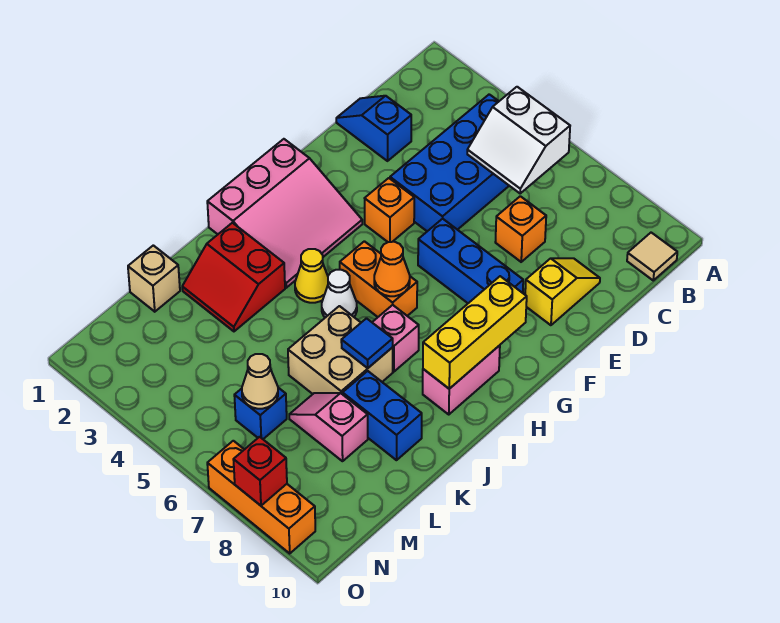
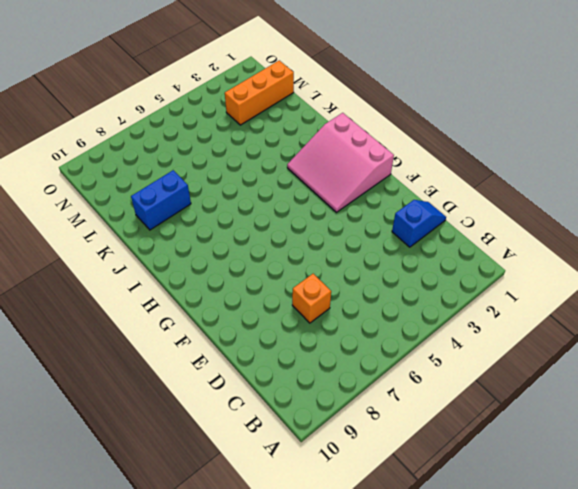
orange brick M1:M3 level 1 -> orange brick O7:O9 level 1
none -> blue brick B4:E5 level 1
none -> tan tile B10 level 1
none -> yellow slope D9:E9 level 1 top E

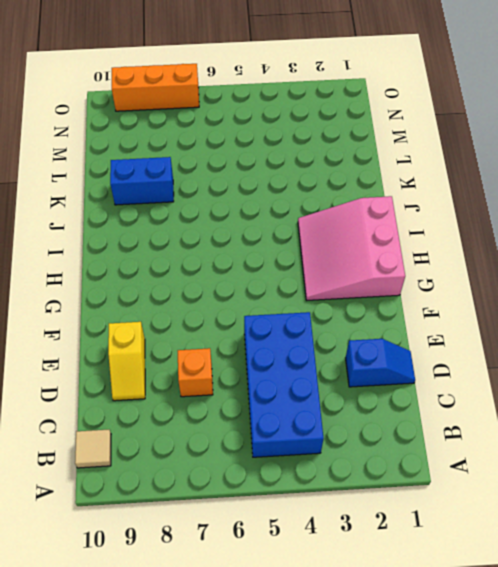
none -> orange brick F4 level 1
none -> blue brick F6:F8 level 1
none -> orange brick H5:H6 level 1

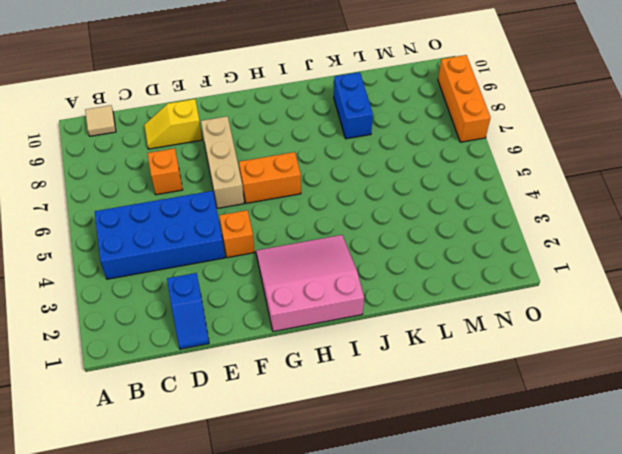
tan brick F6:F8 level 1 -> blue brick F6:F8 level 1
orange brick G6:H6 level 1 -> orange brick H5:H6 level 1
none -> pink brick H9:I9 level 1
none -> yellow cone I4 level 1
none -> white cone I5 level 1

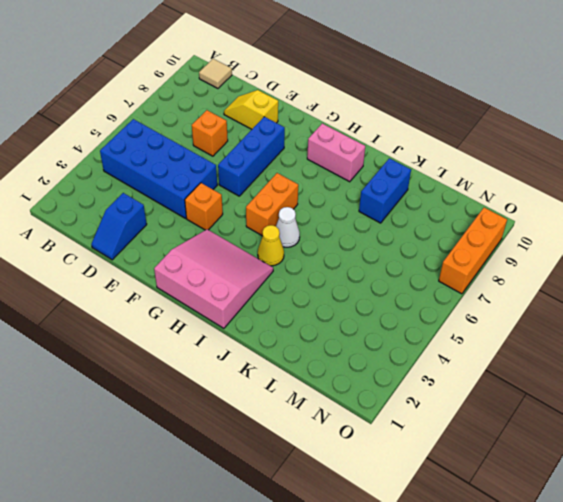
none -> pink brick I7 level 1
none -> red slope J2:K3 level 1 top J
none -> tan brick J6:K7 level 1

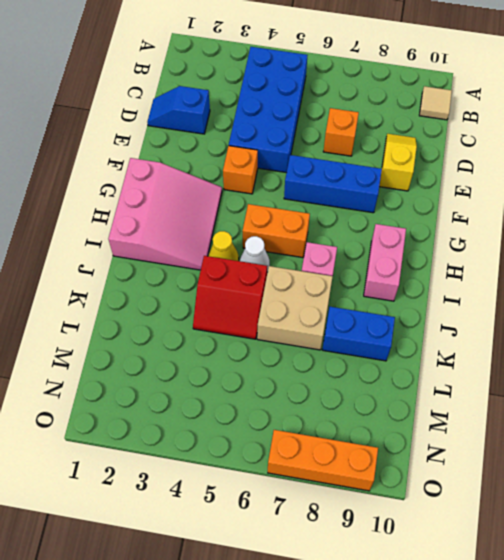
red slope J4:K5 level 1 top J -> red slope J2:K3 level 1 top J
none -> tan brick L1 level 1
none -> pink slope L7:L8 level 1 top 8
none -> blue brick M6 level 1

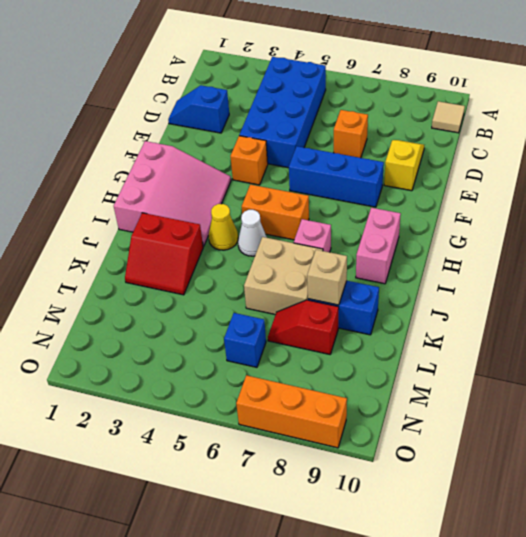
tan brick K8 level 2 -> tan brick L1 level 1
red slope L7:L8 level 1 top 8 -> pink slope L7:L8 level 1 top 8
none -> white slope B5:C6 level 2 top B
none -> yellow brick G9:I9 level 2
none -> orange cone H6 level 2

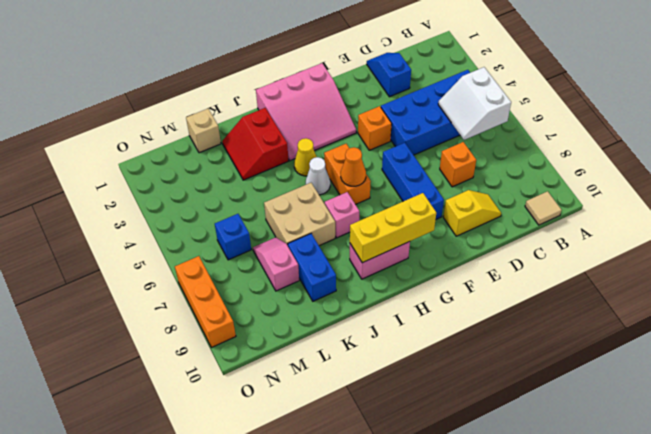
none -> blue tile J7 level 2
none -> tan cone M6 level 2
none -> red brick O8 level 2

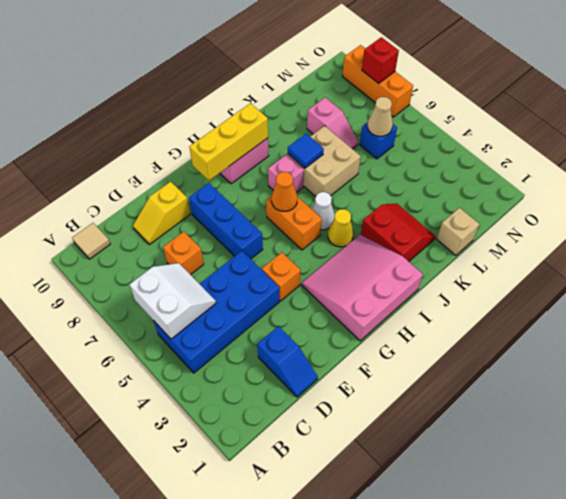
none -> blue brick K8:K9 level 1

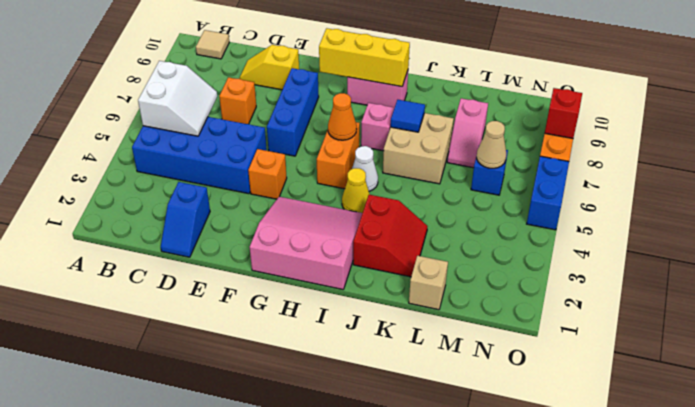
blue brick O5:O6 level 1 -> blue brick K8:K9 level 1

